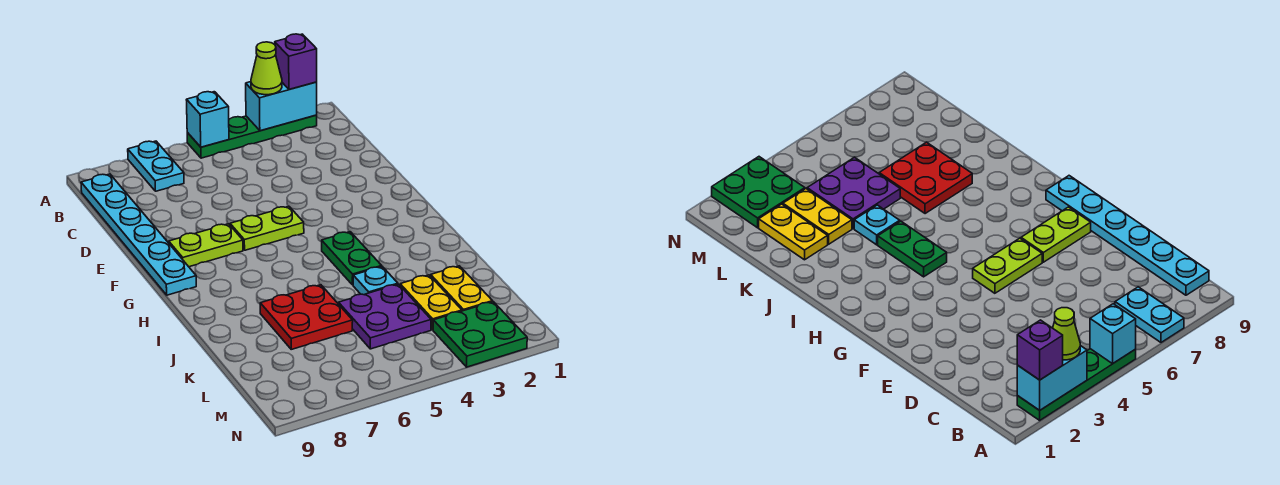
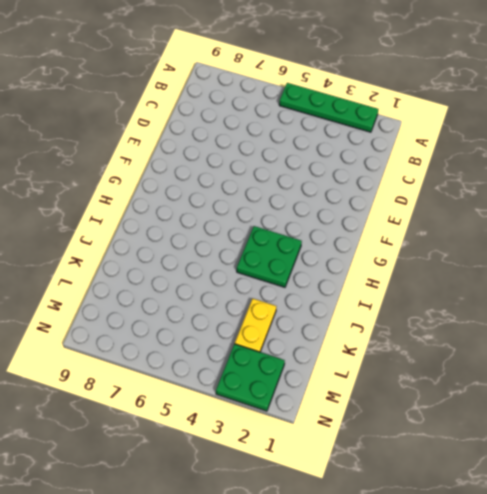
green plate H3:I4 level 1 -> green plate H4:I4 level 1
none -> cyan plate A7:B7 level 1
none -> cyan plate B9:G9 level 1
none -> lime plate F5:F6 level 1

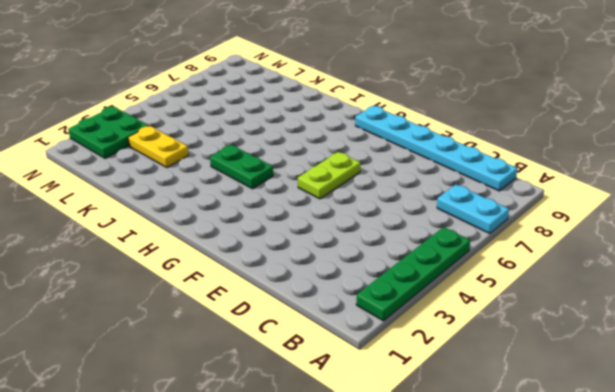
none -> lime plate F7:F8 level 1
none -> cyan plate J4 level 1
none -> red plate J6:K7 level 1

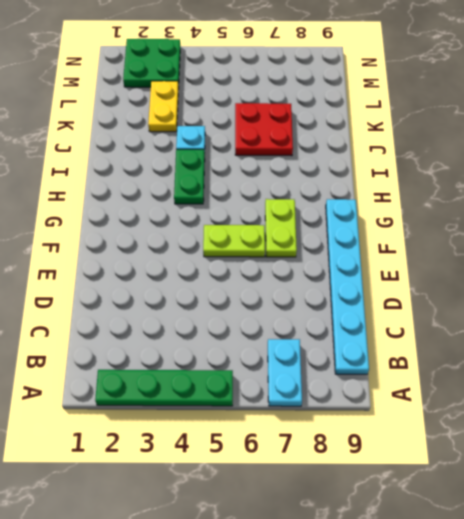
lime plate F7:G7 level 1 -> lime plate F7:F8 level 1
none -> yellow plate K2:L2 level 1
none -> purple plate K4:L5 level 1
none -> cyan brick A2:A3 level 2

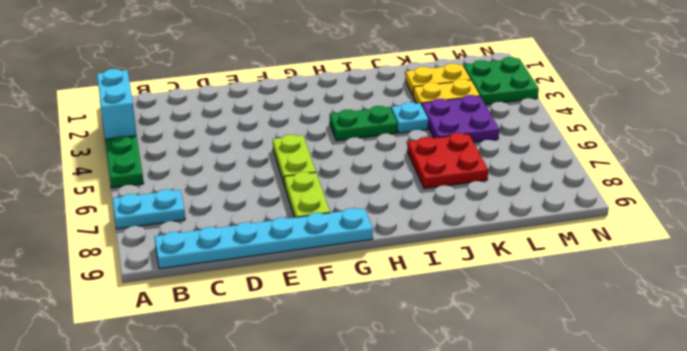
none -> cyan brick A5 level 2
none -> purple brick A2 level 3
none -> lime cone A3 level 3

